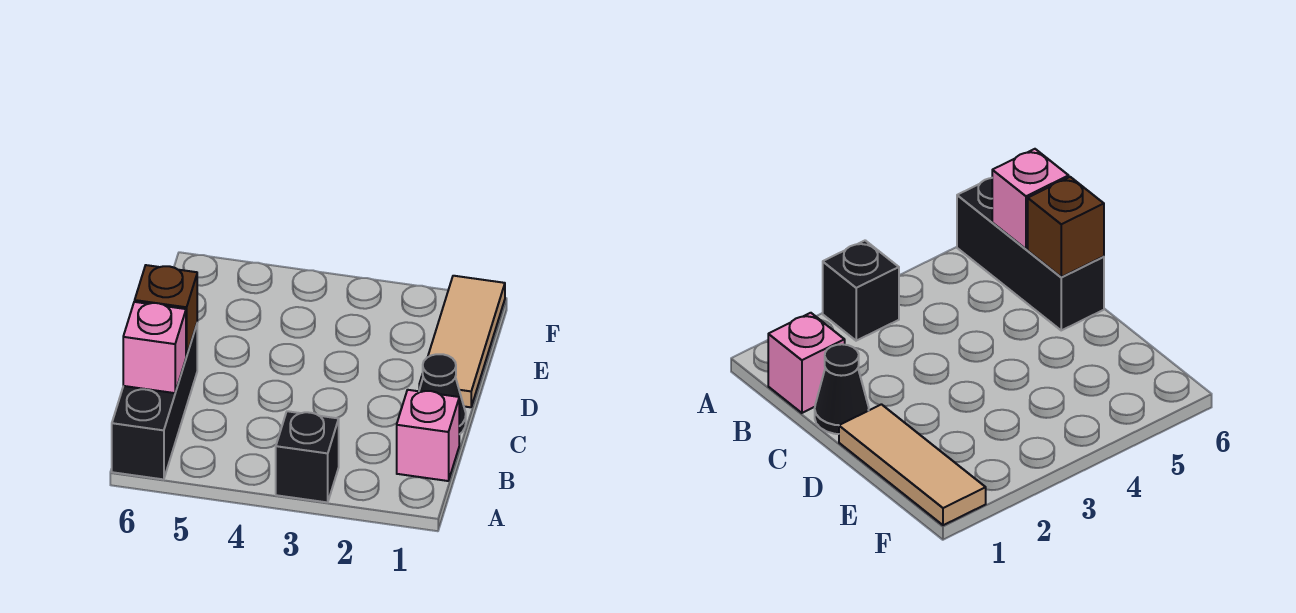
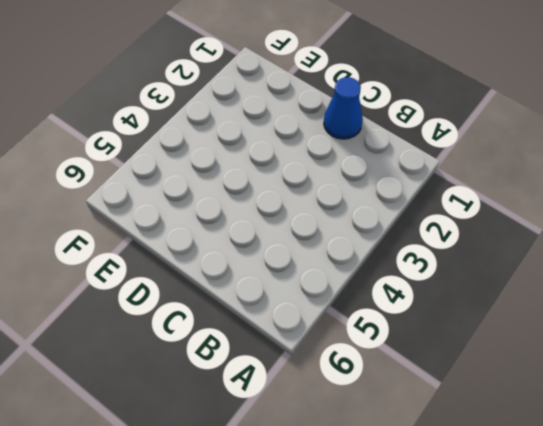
blue cone C1 level 1 -> black cone C1 level 1
none -> black brick A3 level 1
none -> black brick A6:C6 level 1

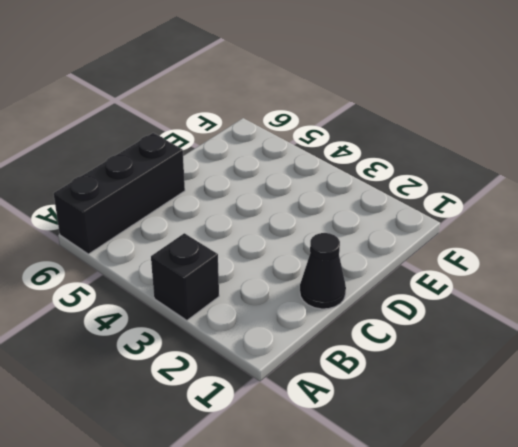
none -> pink brick B1 level 1
none -> tan tile D1:F1 level 1

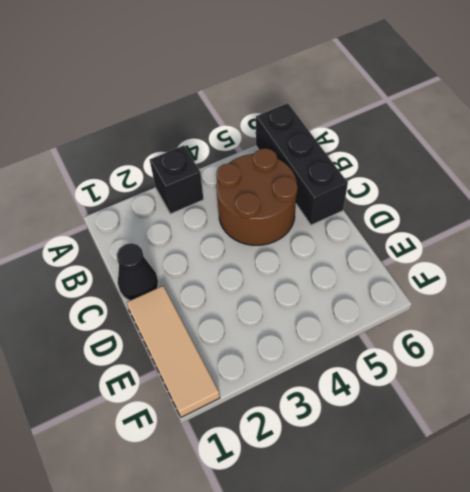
brown round brick B4:C5 level 1 -> none
none -> pink brick B1 level 1
none -> pink brick B6 level 2

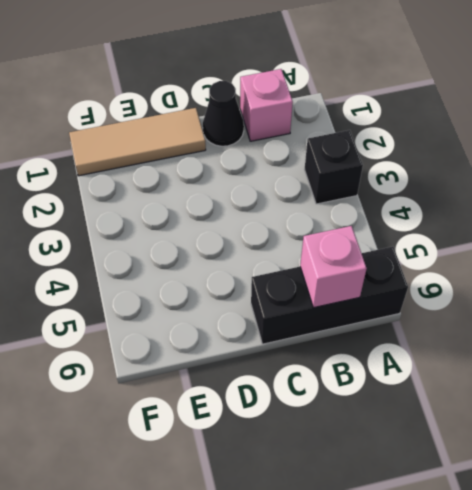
none -> brown brick C6 level 2

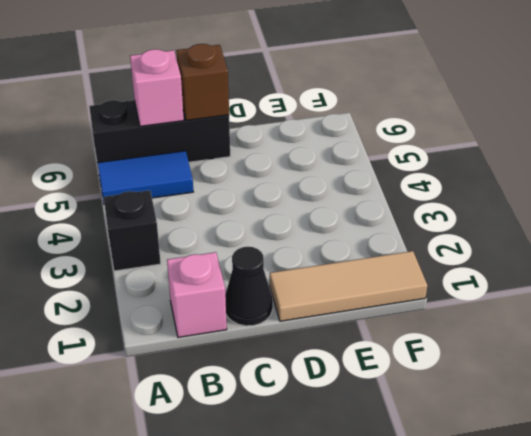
blue tile A5:B5 level 1 -> none

